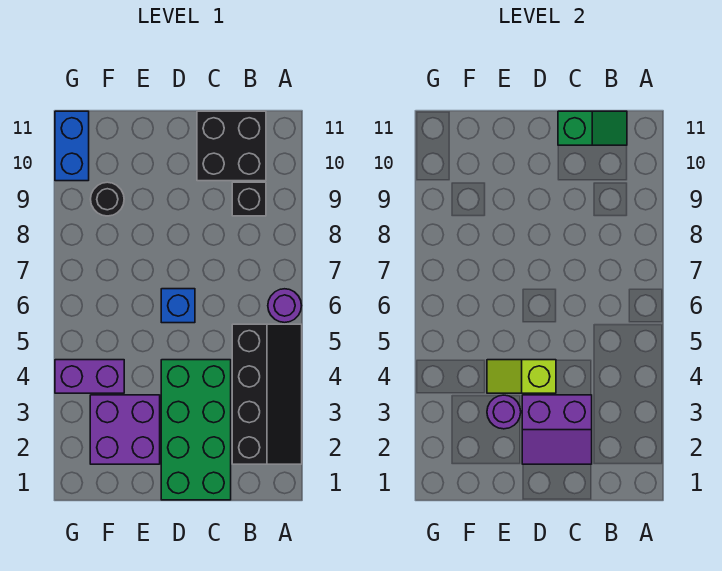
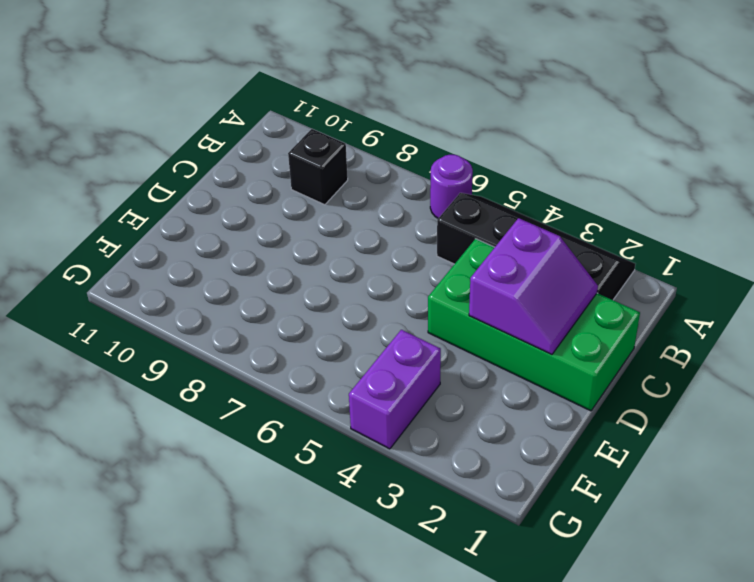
none -> black brick B10:C11 level 1
none -> blue brick D6 level 1
none -> purple brick E2:F3 level 1

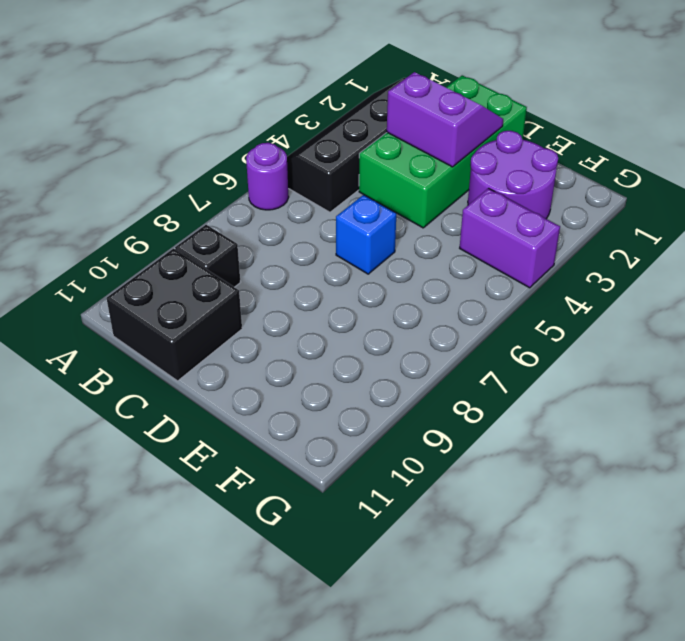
purple round brick E2:F3 level 1 -> purple brick E2:F3 level 1
none -> black round brick F9 level 1
none -> blue brick G10:G11 level 1
none -> green slope B11:C11 level 2 top C

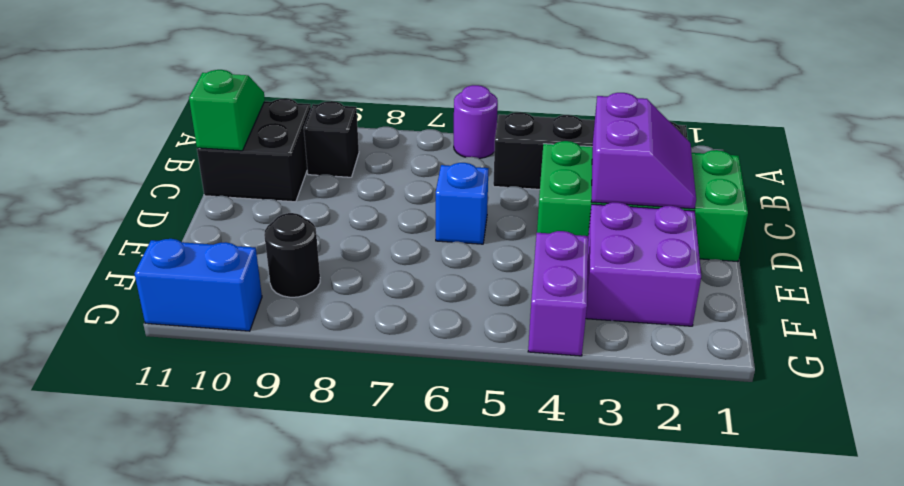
none -> lime slope D4:E4 level 2 top D
none -> purple round brick E3 level 2

